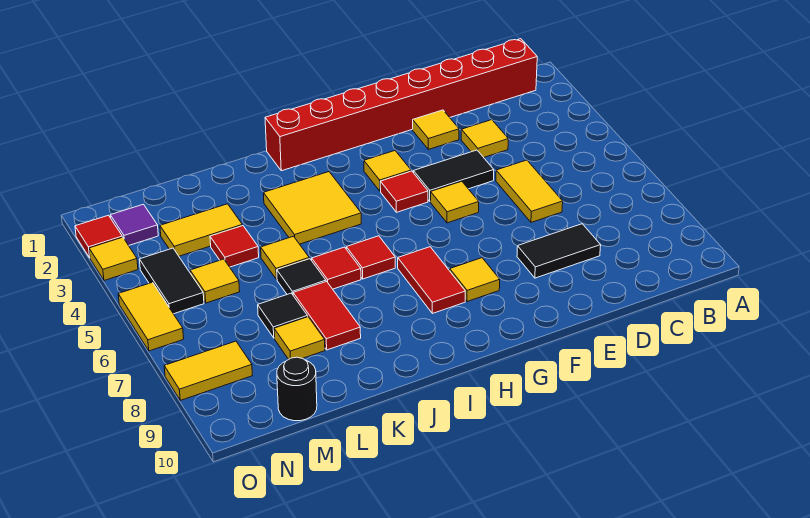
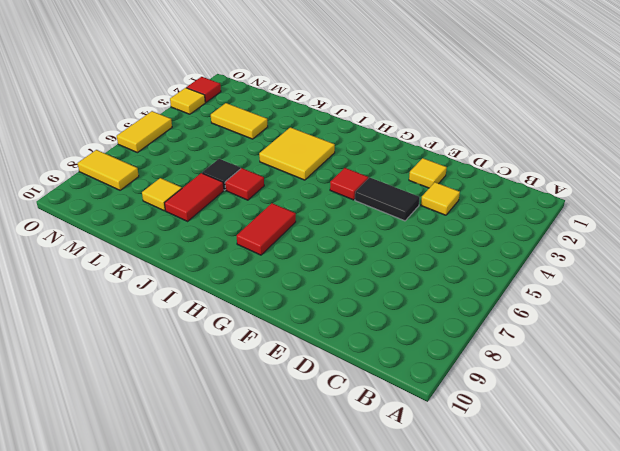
none -> red brick B1:I1 level 1
none -> yellow tile D5:D6 level 1
none -> black tile D8:E8 level 1

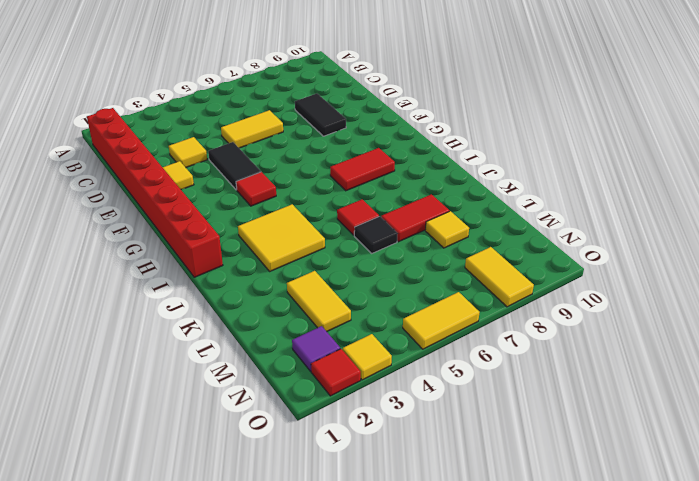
none -> yellow tile F5 level 1
none -> yellow tile G3 level 1
none -> yellow tile G8 level 1

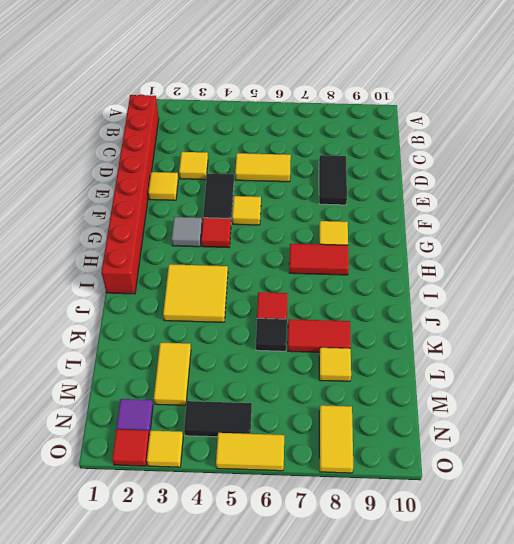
grey tile G3 level 1 -> yellow tile G3 level 1
none -> red tile I6 level 1
none -> yellow tile K5 level 1
none -> red tile L4 level 1

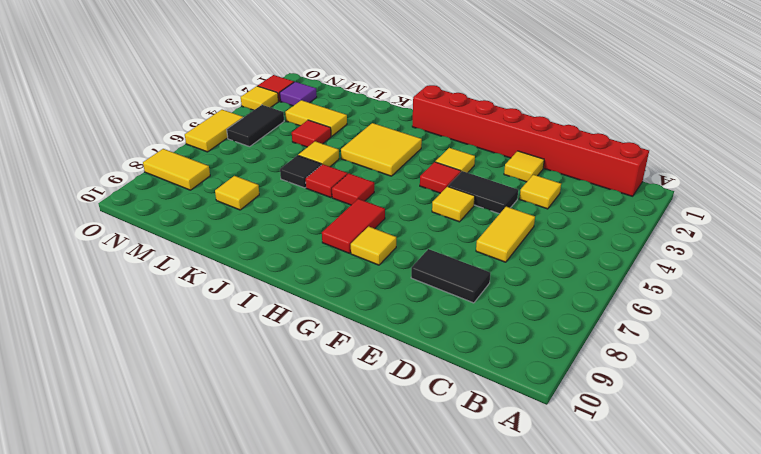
none -> red tile K7:K8 level 1
none -> black tile L7 level 1
none -> yellow tile M5 level 1

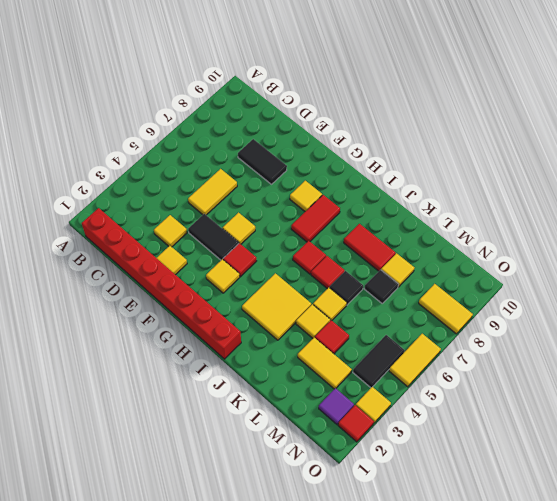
red tile J8:K8 level 1 -> red tile K7:K8 level 1
yellow tile K4 level 1 -> yellow tile M5 level 1
none -> black round brick M10 level 1

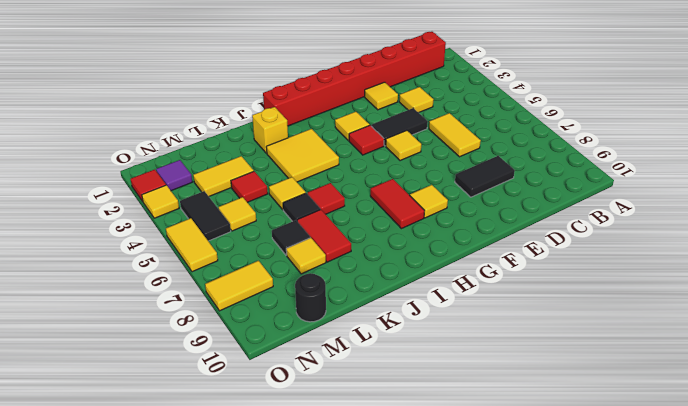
yellow brick J2 level 1 -> none
none -> red tile I6 level 1

